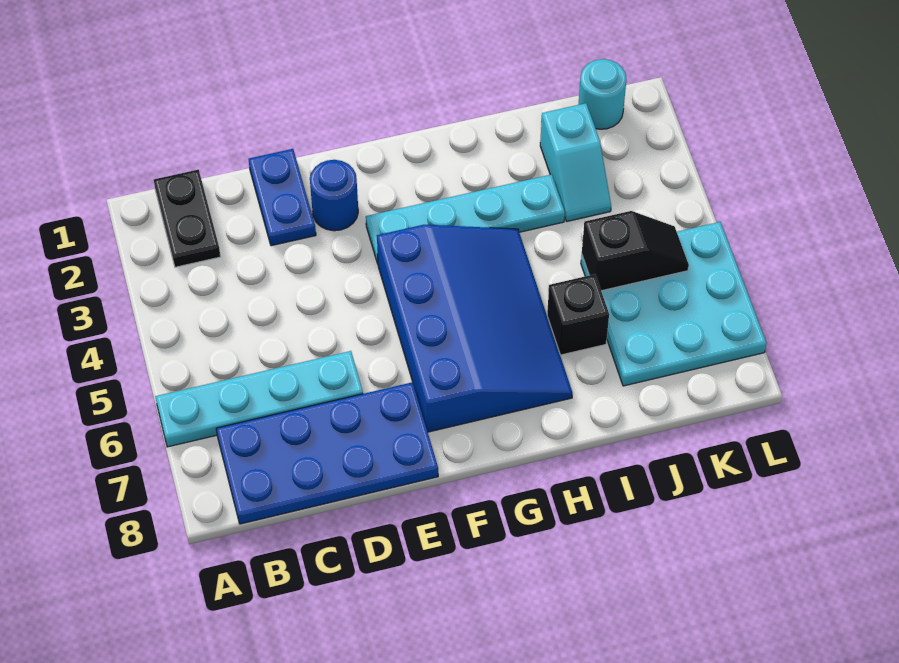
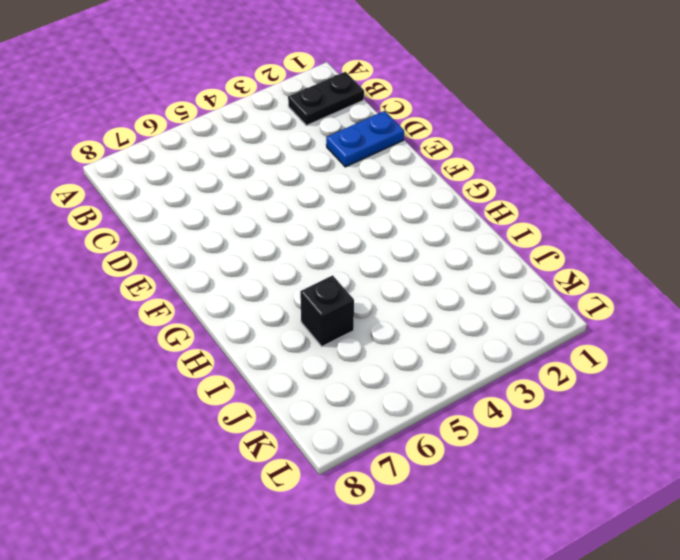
none -> cyan plate A6:D6 level 1
none -> blue plate B7:E8 level 1
none -> blue round brick E2 level 1

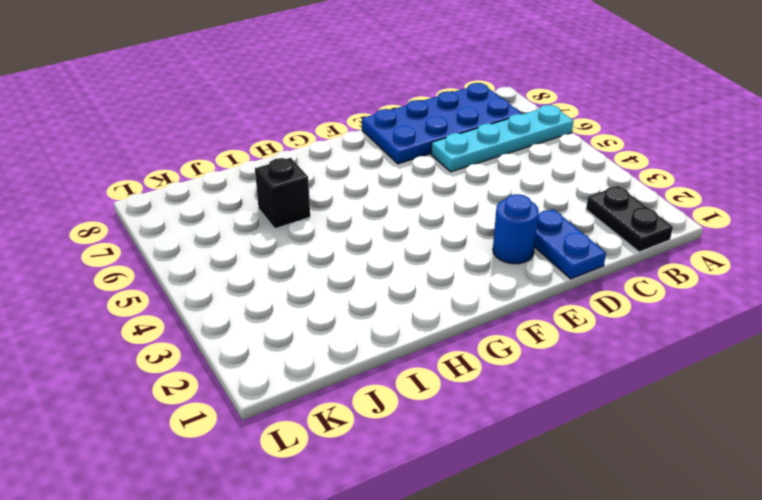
none -> cyan plate F3:I3 level 1
none -> blue slope F4:H7 level 1 top F
none -> cyan slope J2:J3 level 1 top 2

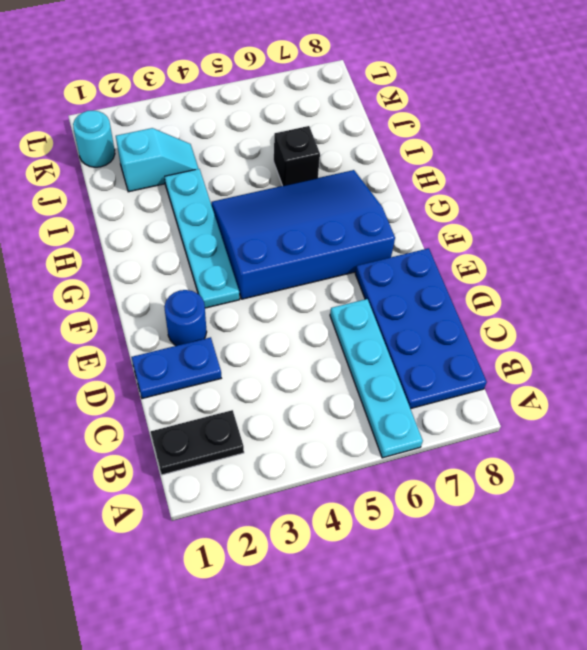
none -> cyan plate J5:L7 level 1
none -> black slope J5:K5 level 2 top J

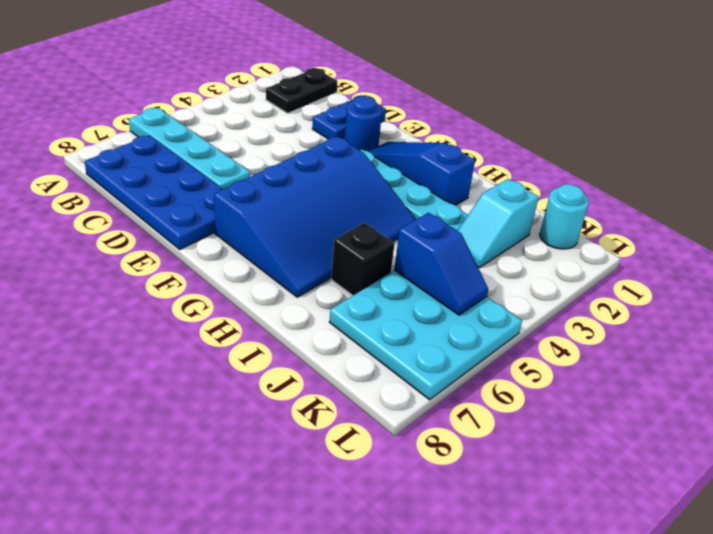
blue slope F2:H2 level 1 top H -> none
blue slope J5:K5 level 2 top J -> black slope J5:K5 level 2 top J

